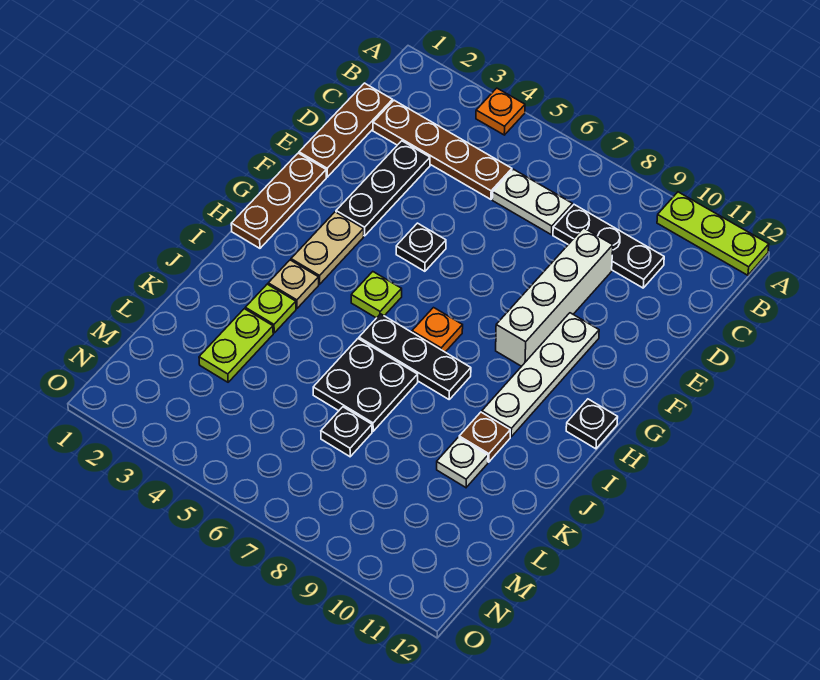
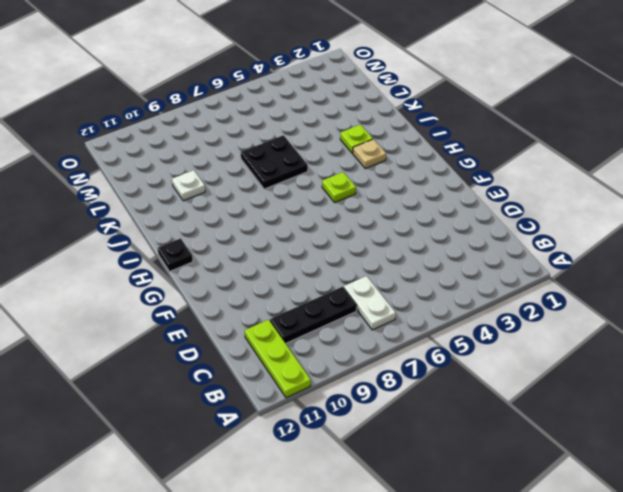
lime plate A11:C11 level 1 -> lime plate A10:A12 level 1
white plate B7:C7 level 1 -> white plate C6:C7 level 1
none -> orange plate A4 level 1
none -> brown plate C1:E1 level 1
none -> brown plate C2:C5 level 1

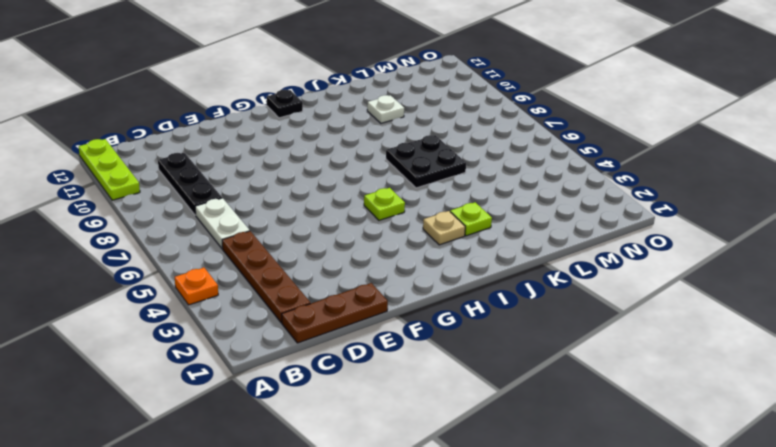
none -> black plate D3:F3 level 1
none -> white brick D9:G9 level 1
none -> brown plate F1:H1 level 1

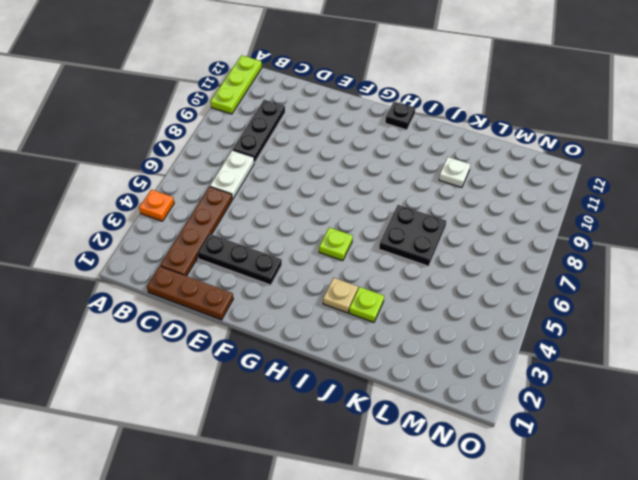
none -> white brick D9:G9 level 1
none -> brown plate F1:H1 level 1
none -> black plate F5 level 1

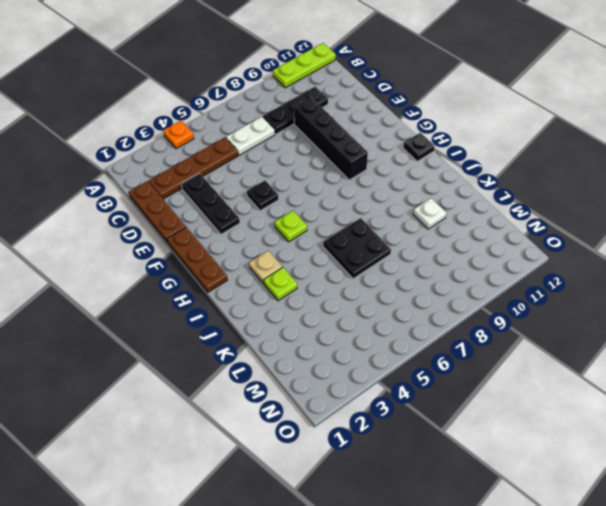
black brick D9:G9 level 1 -> white brick D9:G9 level 1
none -> white plate F10:I10 level 1
none -> tan plate G3:H3 level 1
none -> orange plate H7 level 1

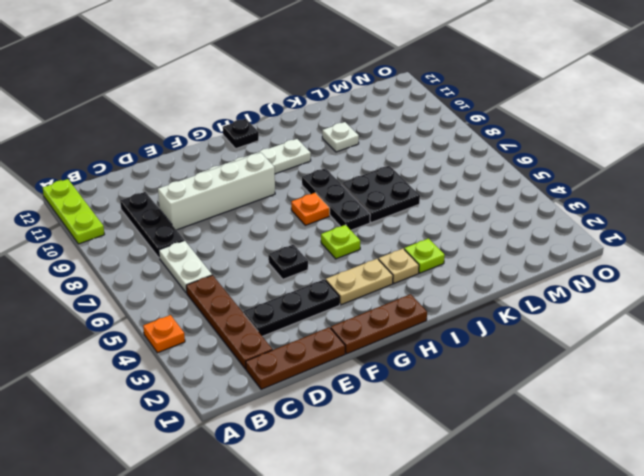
none -> brown plate J10 level 1
none -> lime plate K3:L3 level 1
none -> black plate L7 level 1

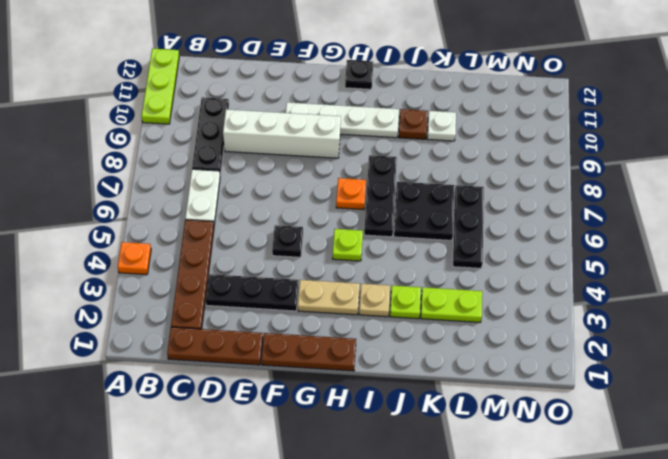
black plate L5:L7 level 1 -> black plate L7 level 1

